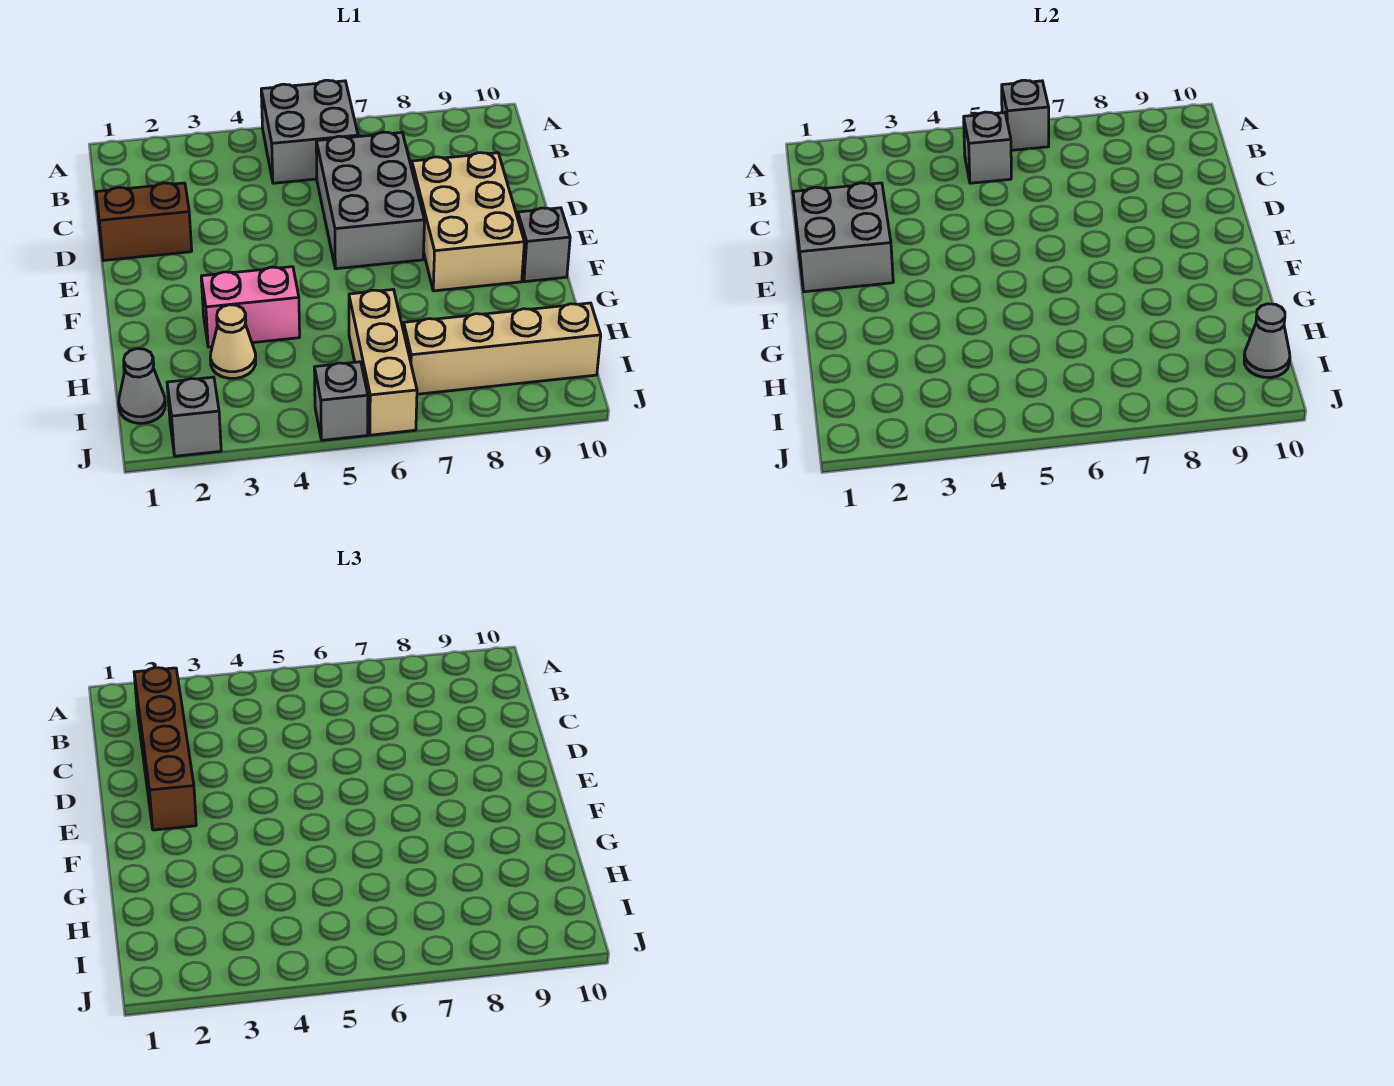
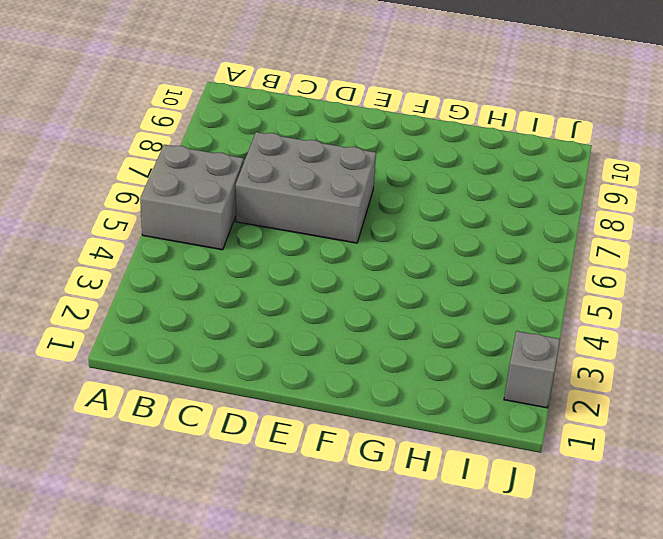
none -> brown brick D1:D2 level 1
none -> tan brick D8:F9 level 1
none -> grey brick F10 level 1

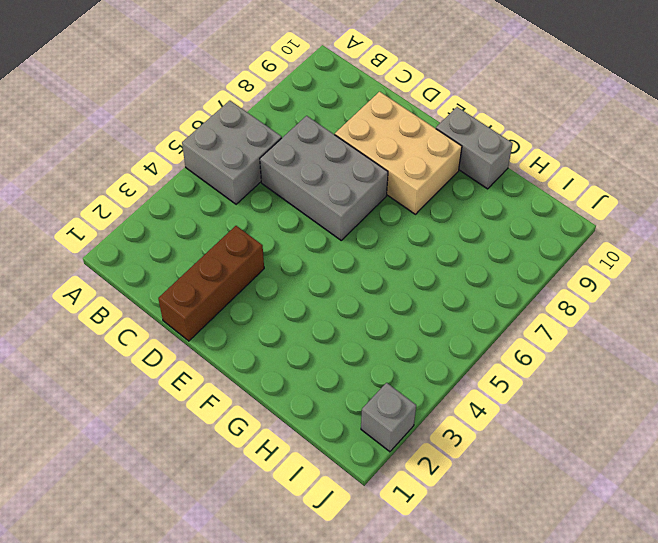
brown brick D1:D3 level 1 -> brown brick D1:D2 level 1
grey brick F10:G10 level 1 -> grey brick F10 level 1
none -> pink brick G3:G4 level 1
none -> tan cone H3 level 1
none -> tan brick H6:J6 level 1

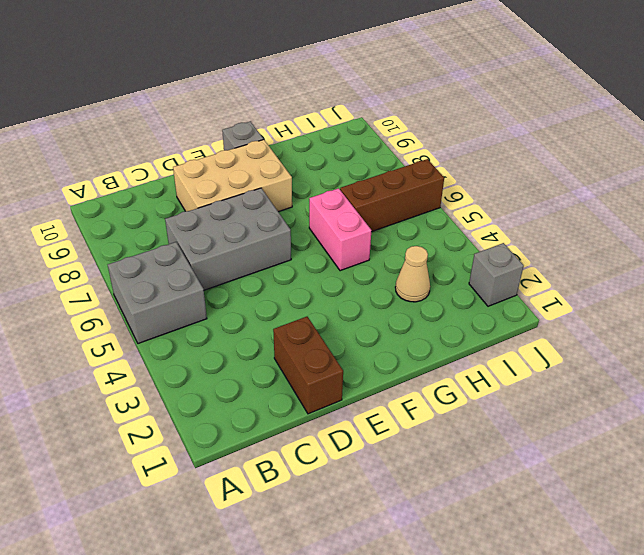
pink brick G5:G6 level 1 -> pink brick G3:G4 level 1
brown brick H6:J6 level 1 -> tan brick H6:J6 level 1
none -> grey cone I1 level 1
none -> tan brick I7:I10 level 1
none -> grey brick J5 level 1

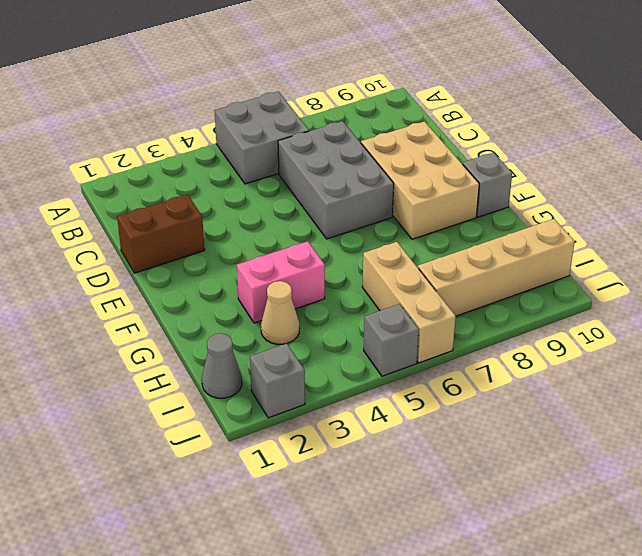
none -> grey brick A6 level 2
none -> grey brick B5 level 2
none -> grey brick D1:E2 level 2

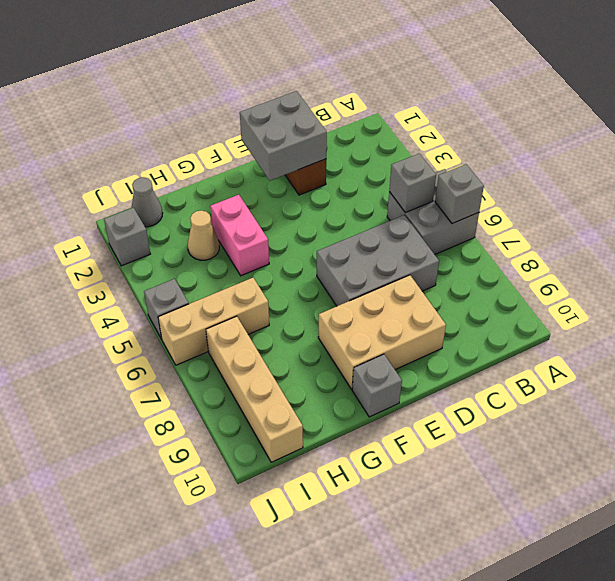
none -> grey cone I10 level 2
none -> brown brick B2:E2 level 3

